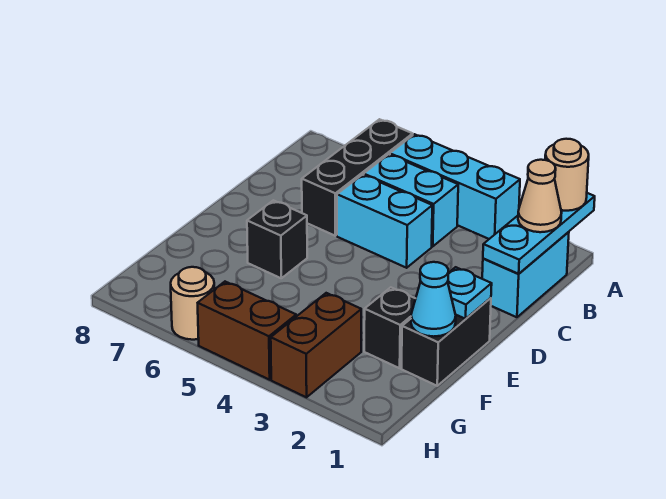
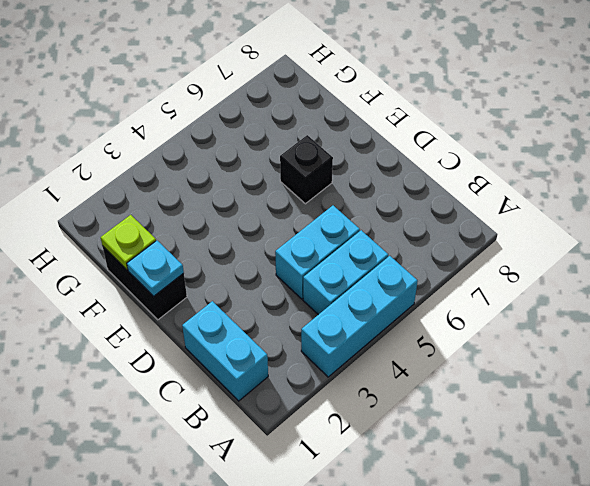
lime plate F1 level 2 -> cyan cone F1 level 2
none -> black brick A6:C6 level 1
none -> black brick F2 level 1
none -> brown brick G3:H3 level 1

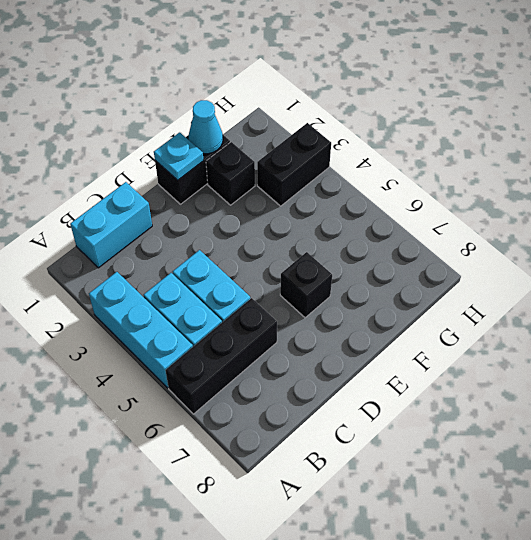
black brick G3:H3 level 1 -> brown brick G3:H3 level 1
none -> brown brick H4:H5 level 1
none -> tan round brick H6 level 1
none -> cyan plate A1:C1 level 2

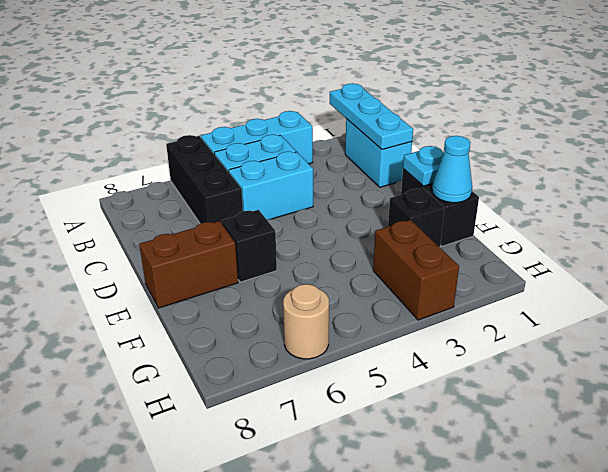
brown brick E7:E8 level 1 -> brown brick H4:H5 level 1
none -> tan round brick A1 level 3
none -> tan cone B1 level 3

